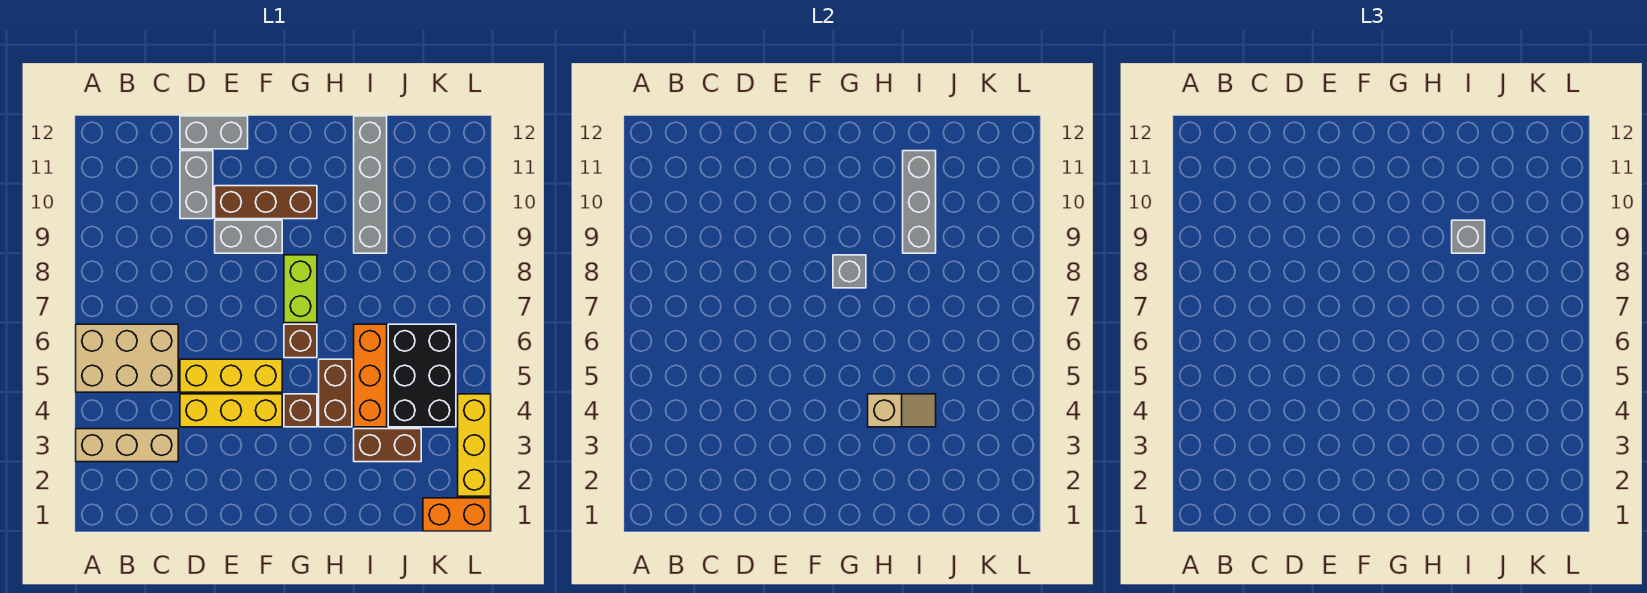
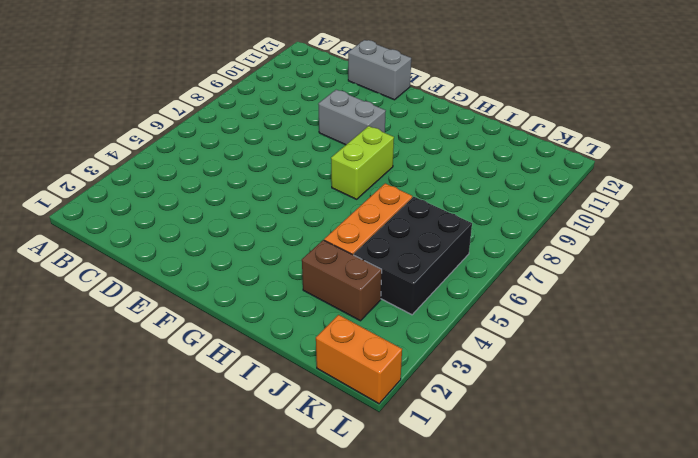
none -> tan brick A3:C3 level 1
none -> tan brick A5:C6 level 1
none -> yellow brick D4:F4 level 1

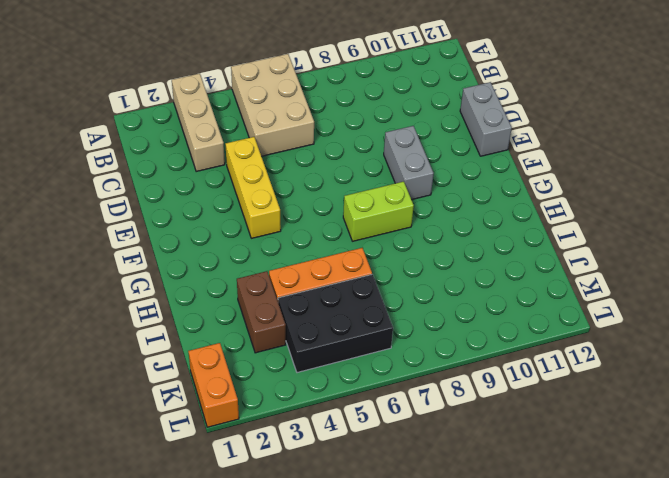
none -> yellow brick D5:F5 level 1
none -> grey brick D10:D11 level 1
none -> brown brick E10:G10 level 1

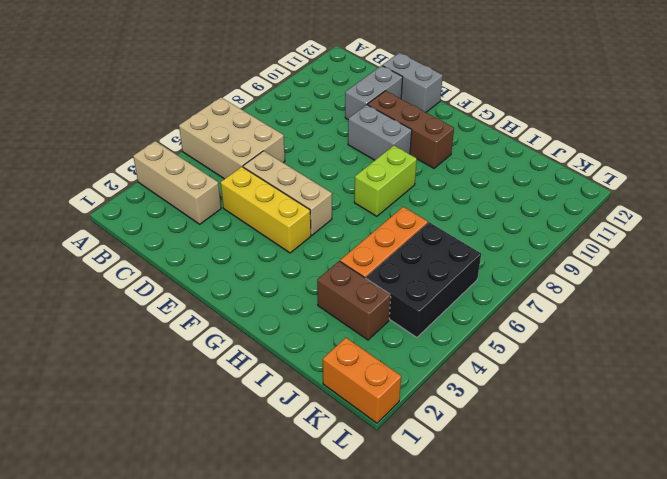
tan brick D5:F5 level 1 -> yellow brick D5:F5 level 1
none -> brown brick G4 level 1
none -> brown brick G6 level 1
none -> brown brick H4:H5 level 1

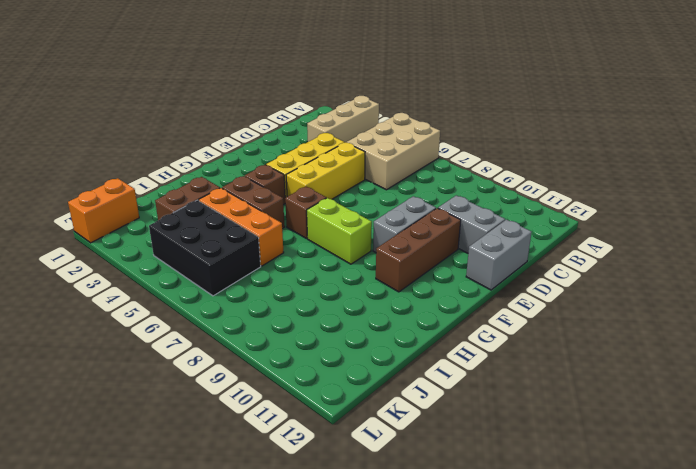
none -> grey brick I9:I12 level 1
none -> yellow brick L2:L4 level 1
none -> grey brick G8 level 2

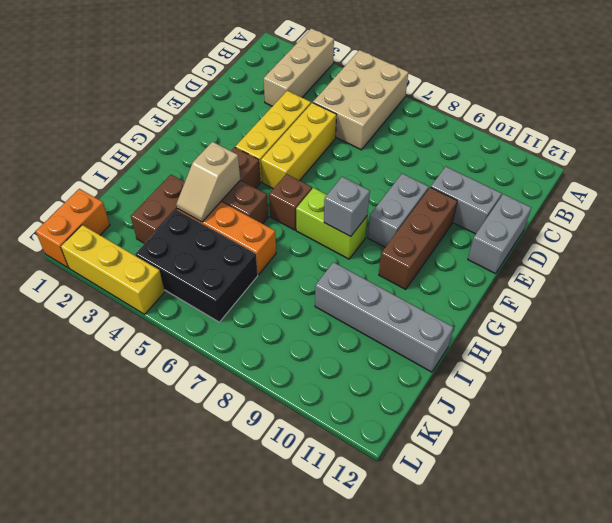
none -> grey brick I9:I11 level 2
none -> grey brick I9 level 3

